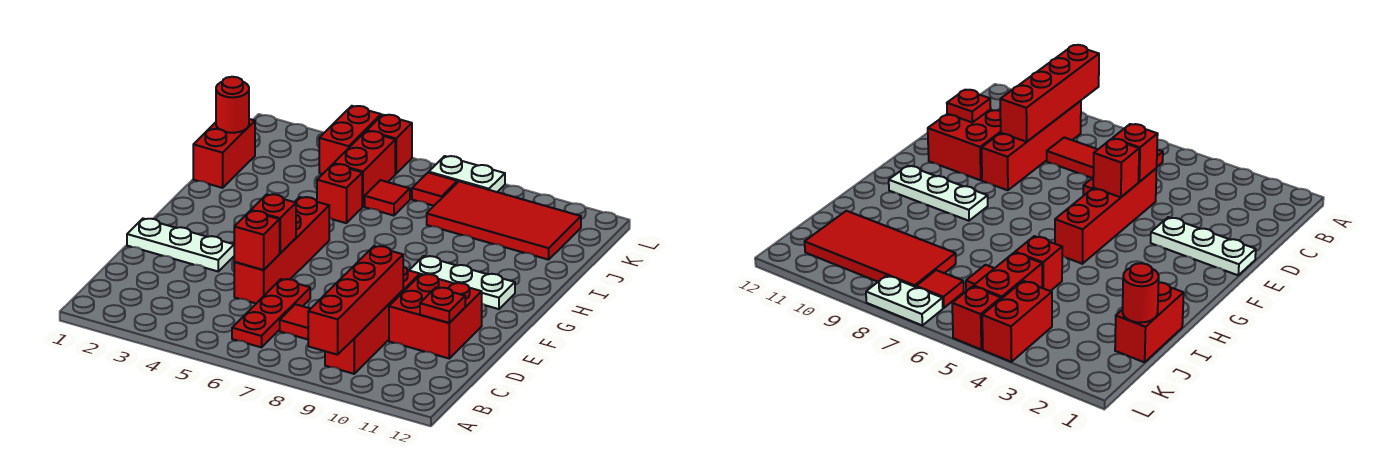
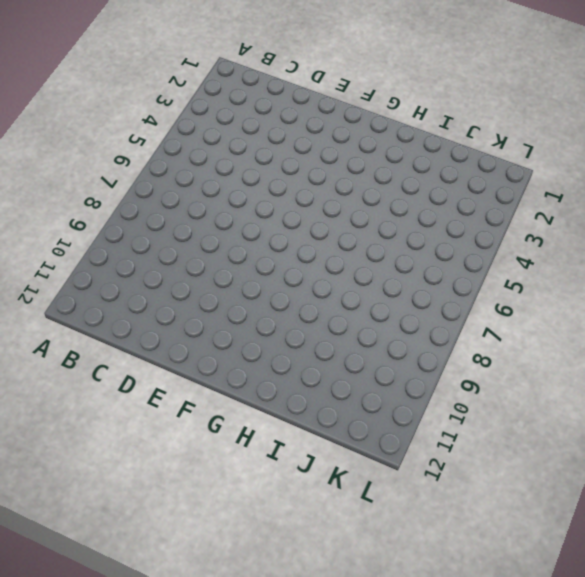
none -> red plate B6:D6 level 1
none -> red brick B9:E9 level 1
none -> red tile C7:C8 level 1

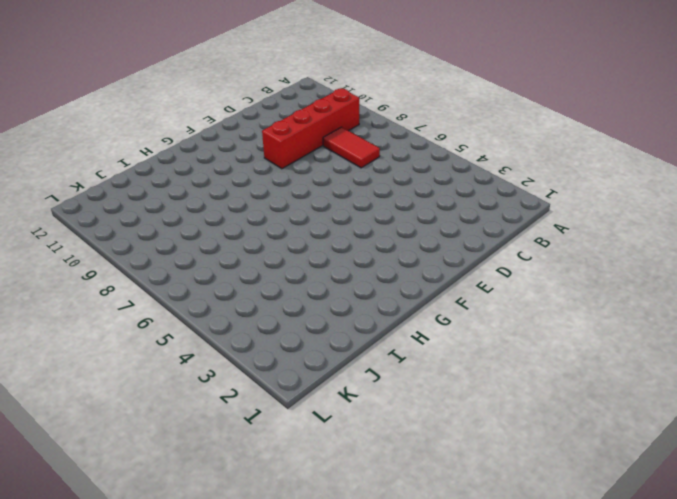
none -> red plate B6:D6 level 1
none -> red brick D5:G5 level 1
none -> red brick D10:E11 level 1

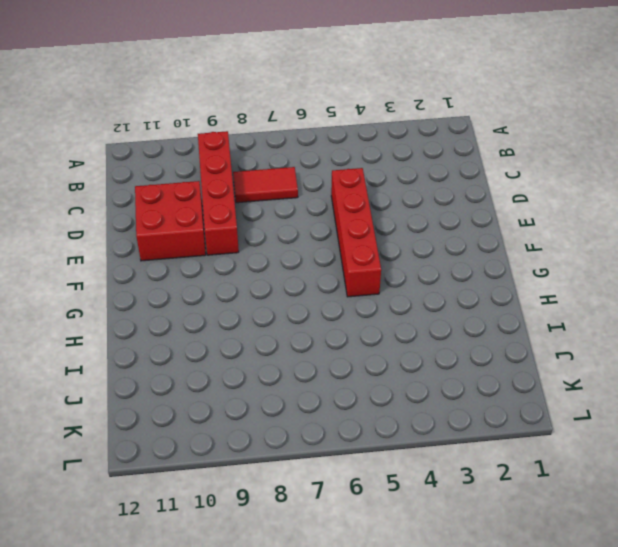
none -> red plate B6:D6 level 1
none -> white plate E1:E3 level 1
none -> white plate G9:G11 level 1

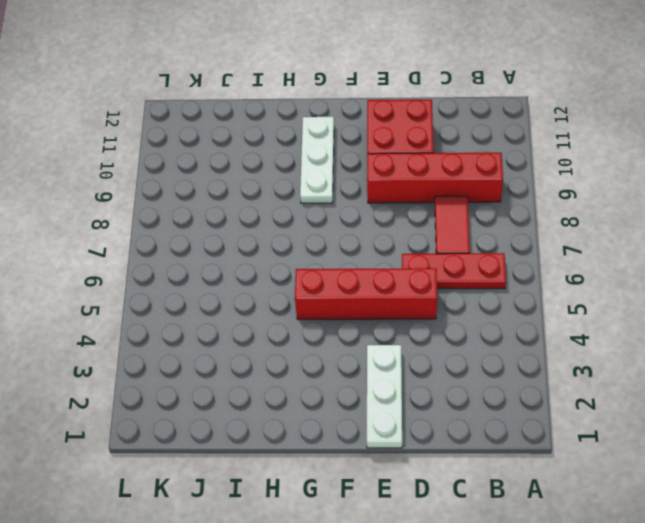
none -> red brick I1:J1 level 1
none -> red brick I5 level 1
none -> red brick J5:K5 level 1

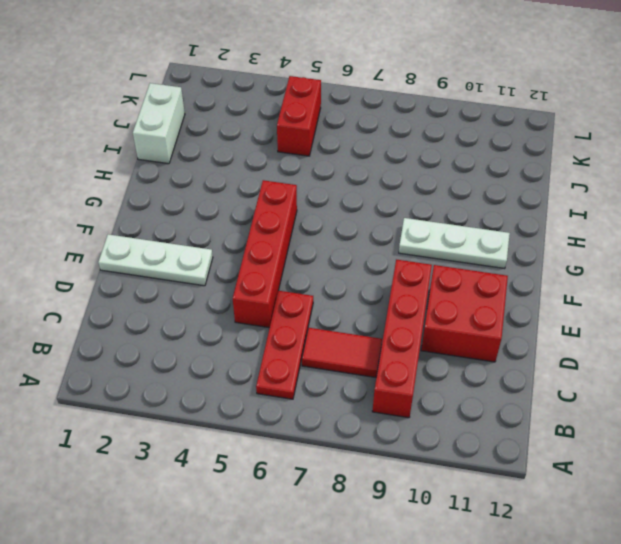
white brick I1:J1 level 1 -> red brick I1:J1 level 1
none -> red brick I5 level 1
none -> red tile J6 level 1
none -> red tile J8:K11 level 1

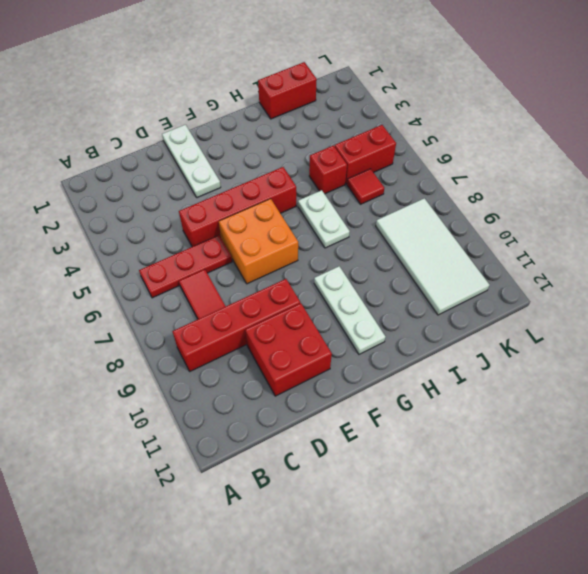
orange brick E6:F7 level 1 -> none
white plate H6:H7 level 1 -> white plate L7:L8 level 1
white tile J8:K11 level 1 -> red tile J8:K11 level 1
none -> red brick K4:L4 level 1
none -> red tile K7 level 1
none -> red brick L5 level 1

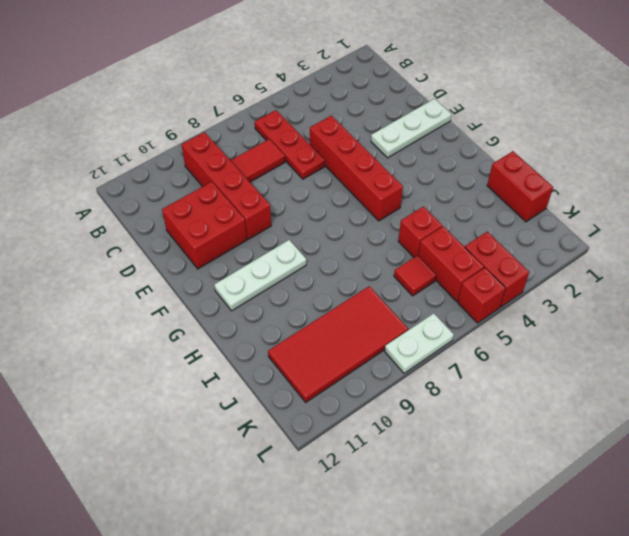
none -> red tile K7 level 1
none -> red brick A9:D9 level 2
none -> red brick D5 level 2

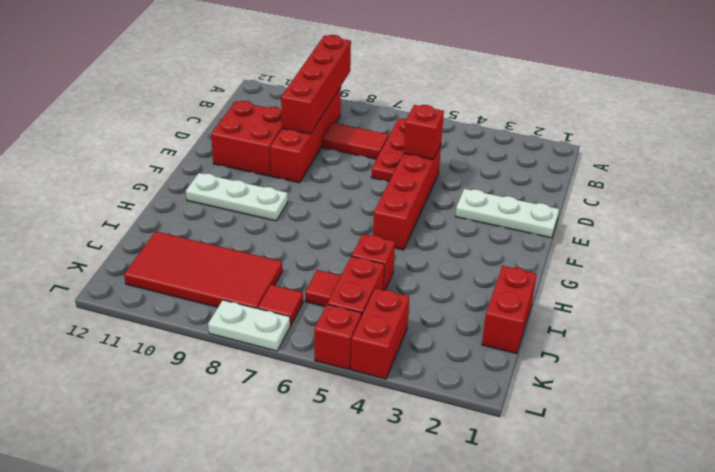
none -> red plate D11 level 2
none -> red brick E5 level 2
none -> red round brick J1 level 2

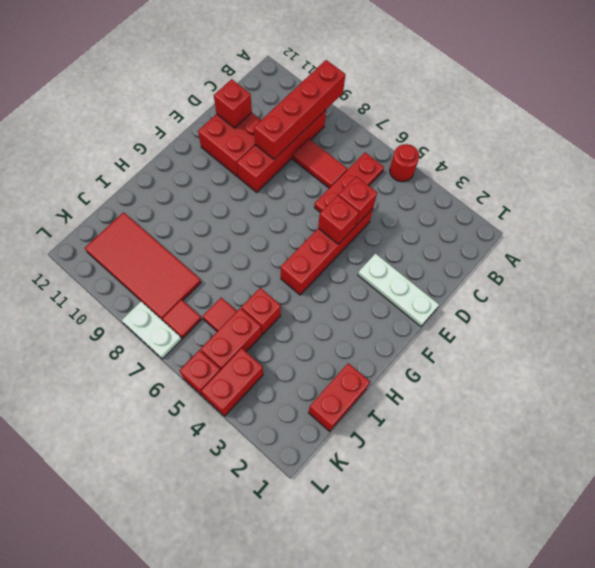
red round brick A5 level 1 -> red round brick J1 level 2
red brick D11 level 2 -> red plate D11 level 2
none -> white plate G9:G11 level 1

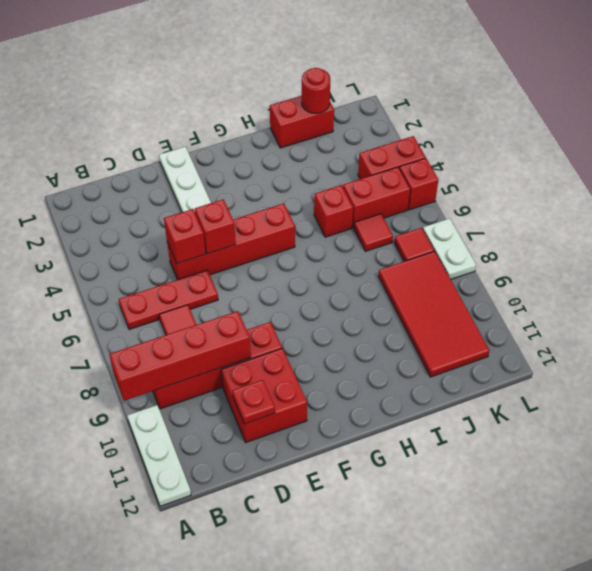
white plate A10:A12 level 1 -> white plate G9:G11 level 1

